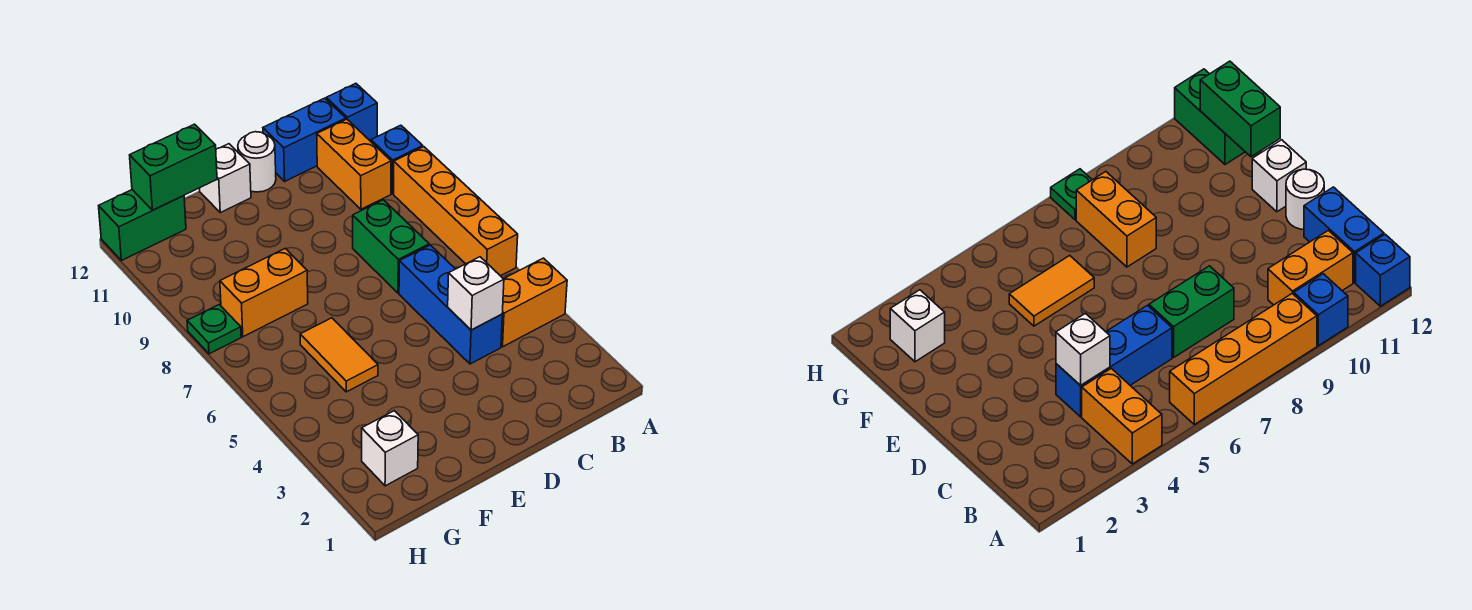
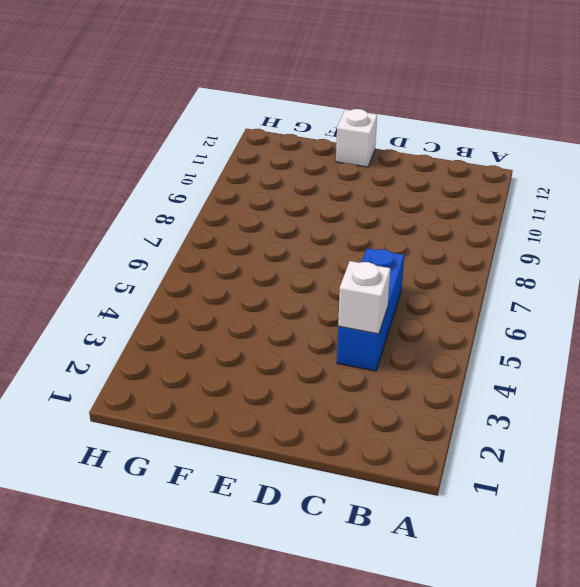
none -> orange brick A4:B4 level 1
none -> orange brick A6:A9 level 1
none -> blue brick A10 level 1

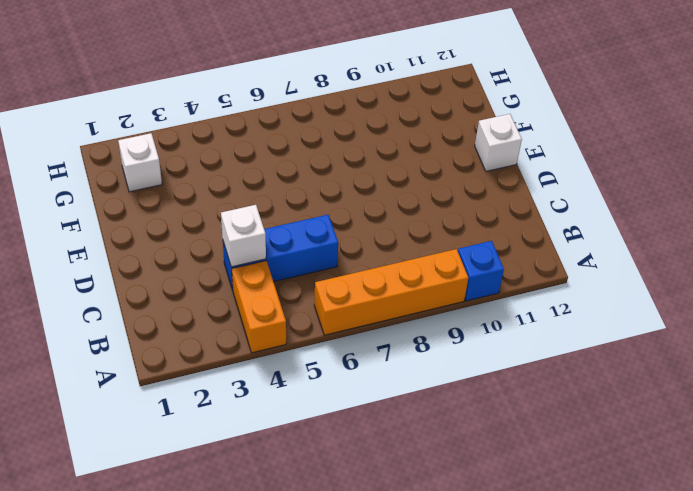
none -> blue brick A12 level 1
none -> orange brick B10:B11 level 1
none -> blue brick B12:C12 level 1

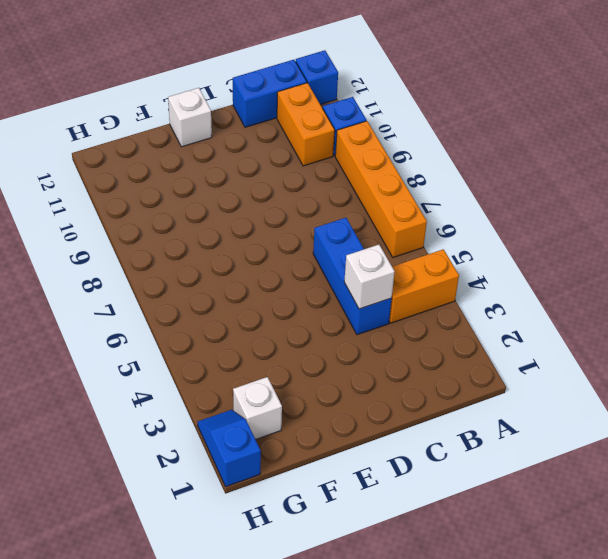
blue slope H1:H2 level 1 top 1 -> none
none -> green brick C7:C8 level 1
none -> white round brick D12 level 1
none -> orange tile F5:F6 level 1

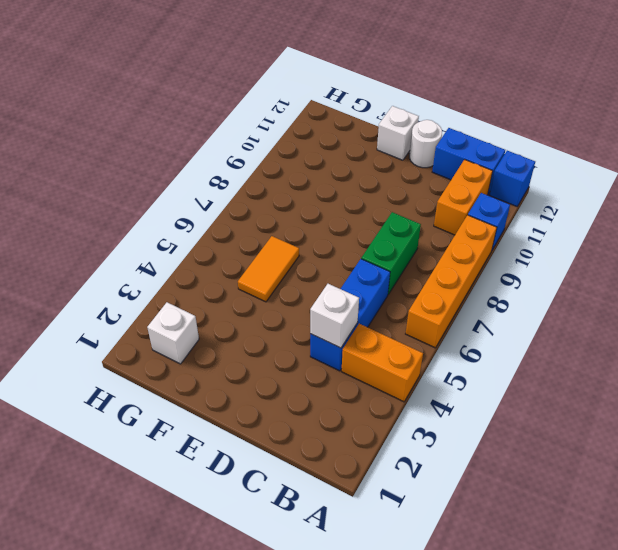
none -> orange brick F8:G8 level 1
none -> green brick G12:H12 level 1
none -> green plate H8 level 1

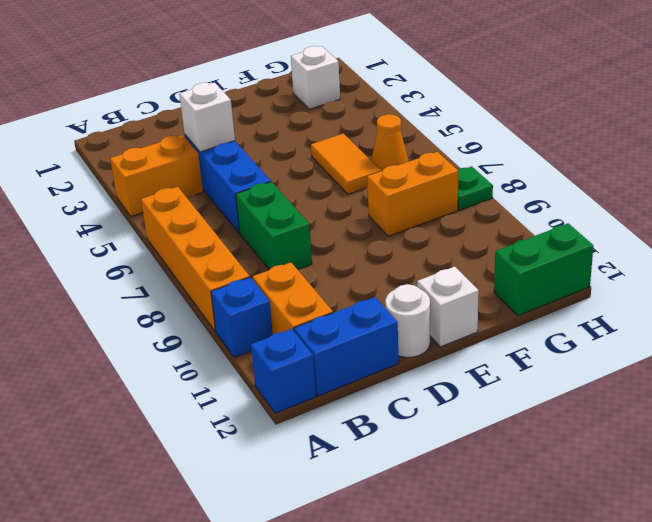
orange cone G6 level 1 -> none
none -> green brick F12:G12 level 2

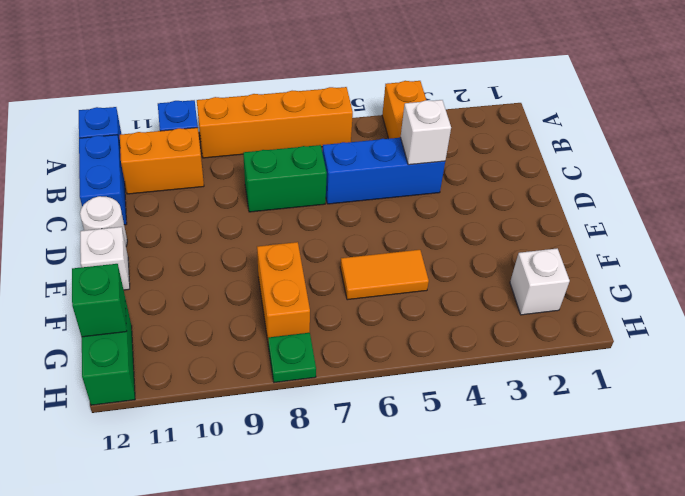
green brick G12 level 2 -> green brick F12:G12 level 2

